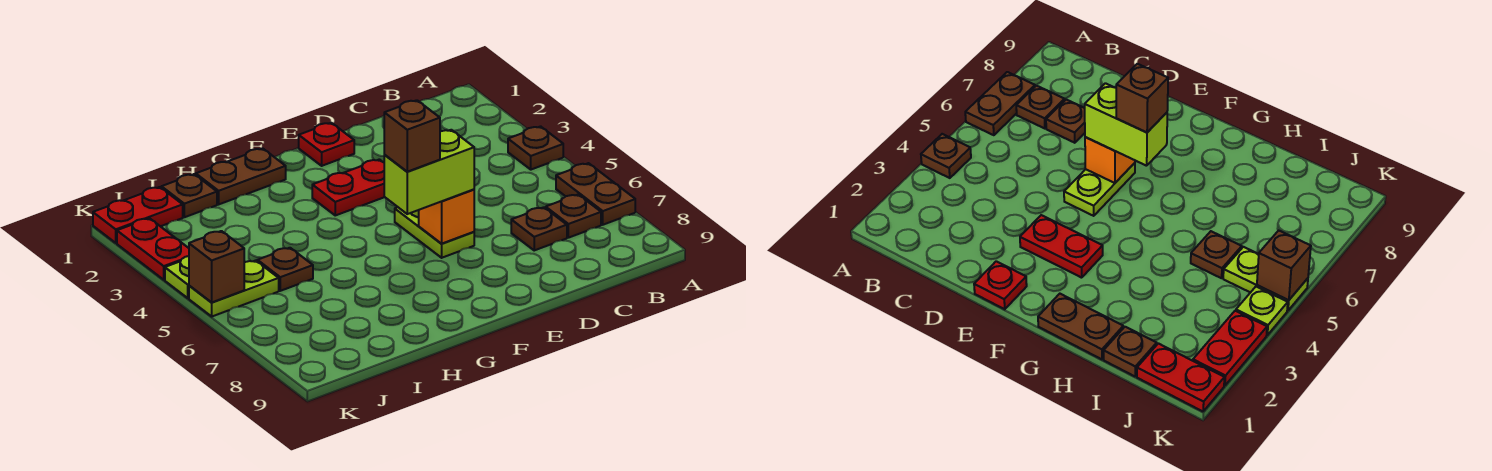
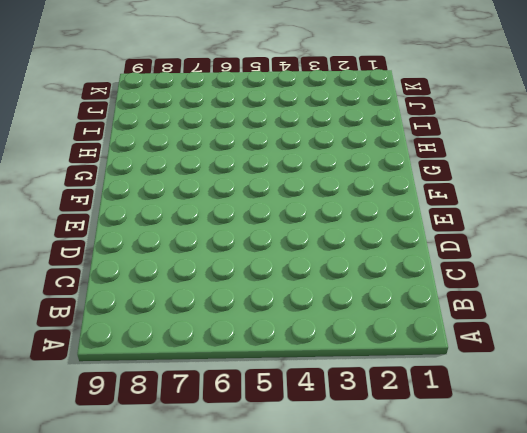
none -> brown plate A4 level 1
none -> brown plate A6:A7 level 1
none -> brown plate B7 level 1

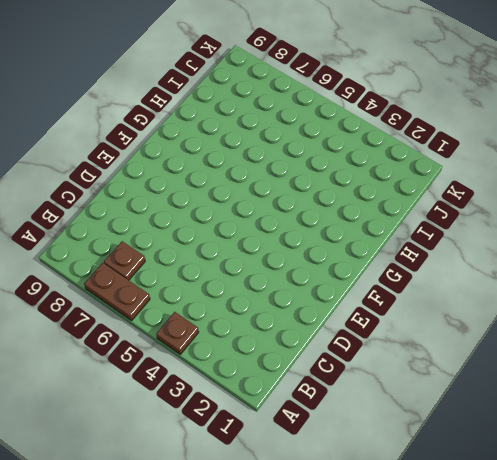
none -> brown plate C7 level 1
none -> red plate E1 level 1
none -> red plate E3:F3 level 1

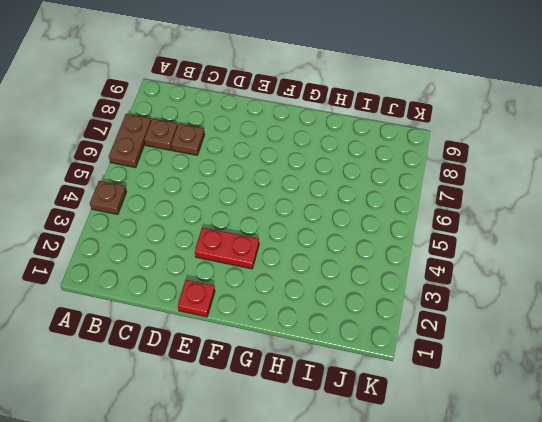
none -> lime plate E5:E6 level 1
none -> brown plate G1:H1 level 1
none -> brown plate I1 level 1

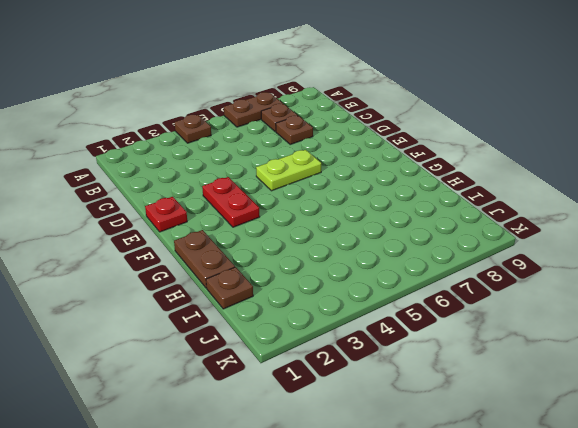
none -> brown plate I5 level 1
none -> red plate J1:K1 level 1
none -> lime plate J5:K5 level 1

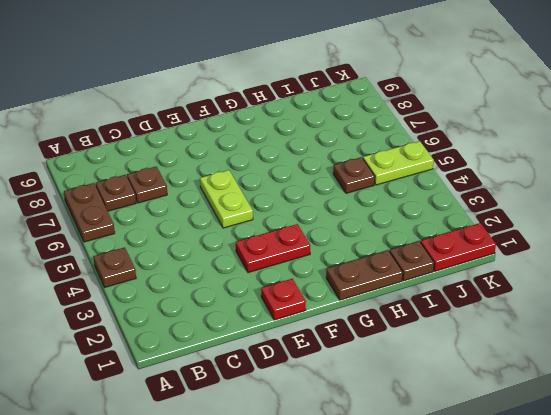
none -> red plate K2:K3 level 1
none -> lime plate K4 level 1
none -> orange brick E6 level 2

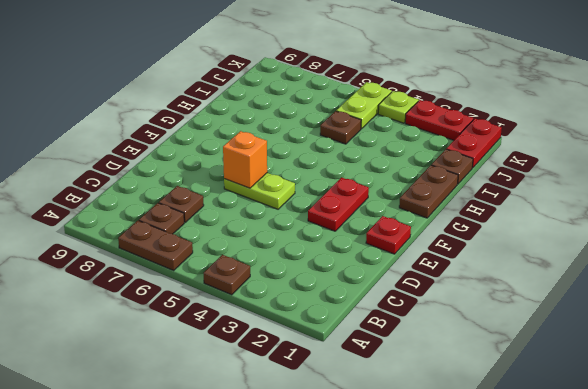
none -> brown brick K5 level 2
none -> lime brick E6:F6 level 3
none -> brown brick F6 level 4

